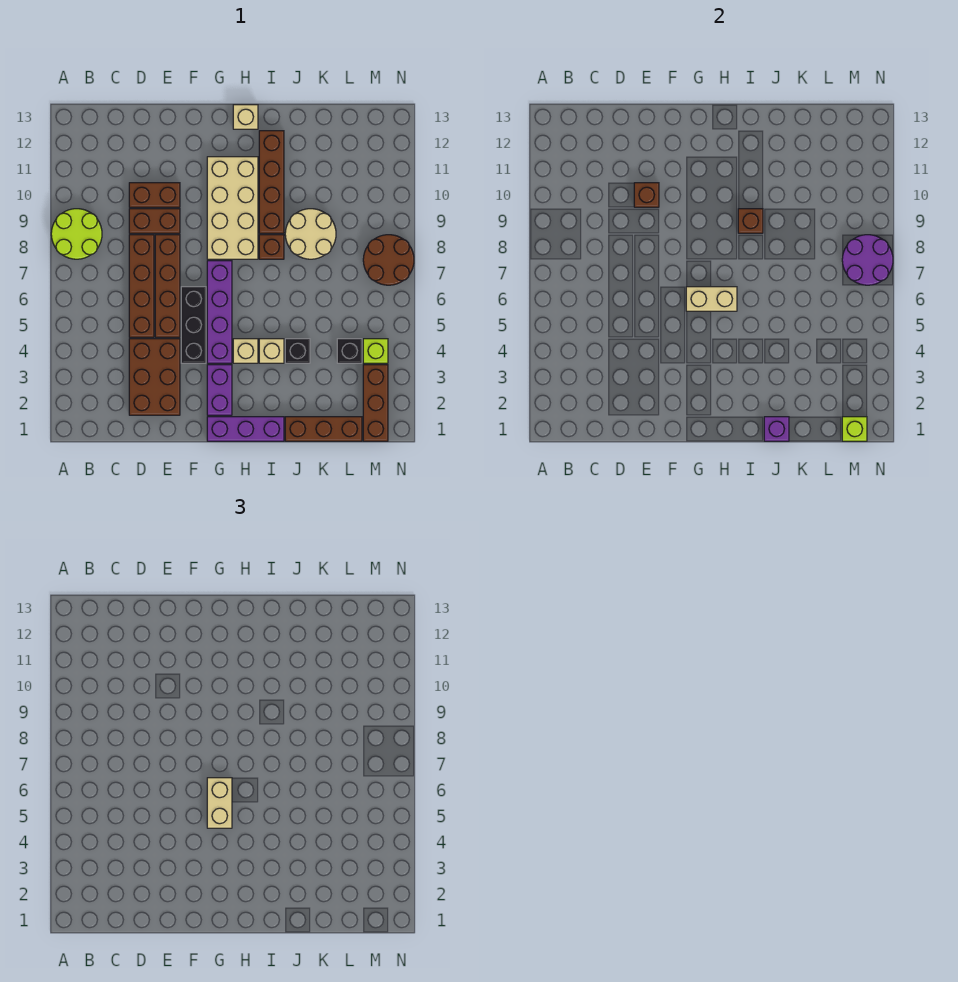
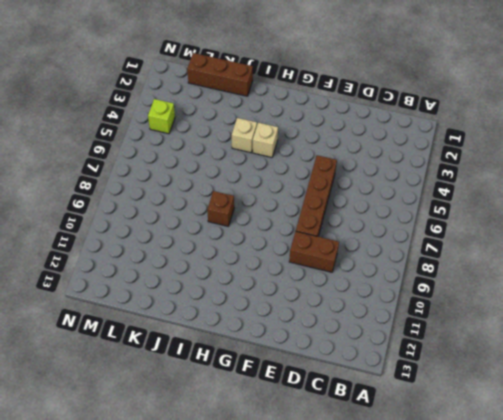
none -> lime round brick A8:B9 level 1
none -> brown brick D2:E4 level 1
none -> brown brick D5:D8 level 1
none -> brown brick D10:E10 level 1

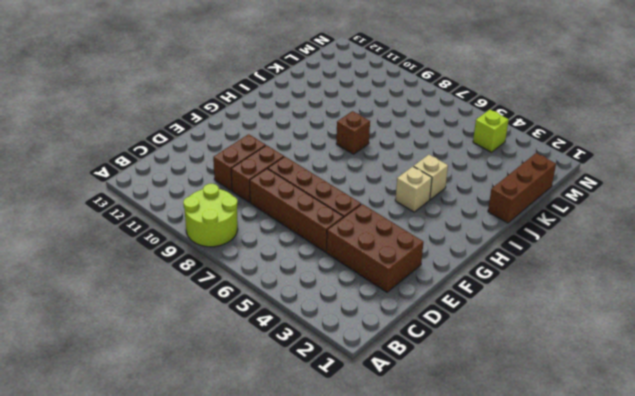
none -> black brick F4:F6 level 1
none -> purple brick G1:I1 level 1
none -> purple brick G2:G3 level 1
none -> purple brick G4:G7 level 1

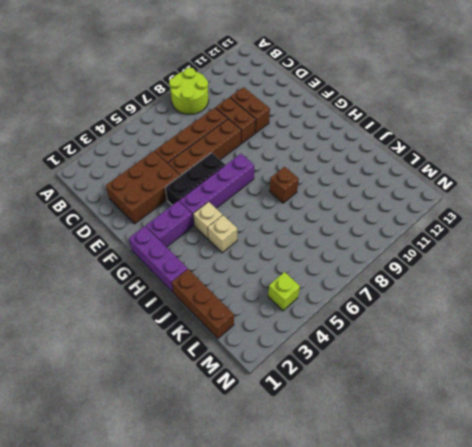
none -> tan brick G8:H11 level 1
none -> tan brick H13 level 1
none -> brown brick I9:I12 level 1
none -> black brick J4 level 1

